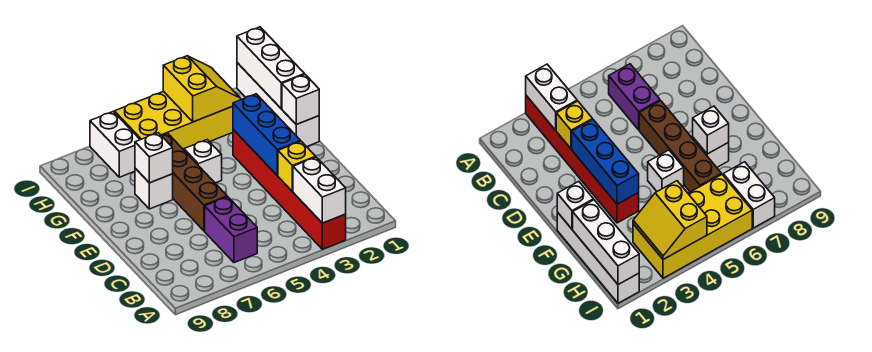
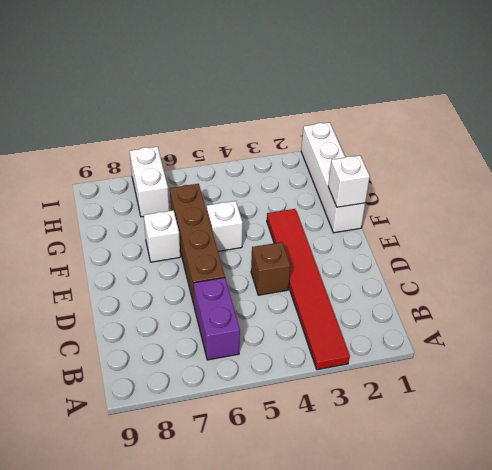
red tile A3:F3 level 1 -> red brick A3:F3 level 1
brown brick D4 level 1 -> none
none -> yellow brick H3:I6 level 1
none -> white brick A3:B3 level 2
none -> yellow brick C3 level 2

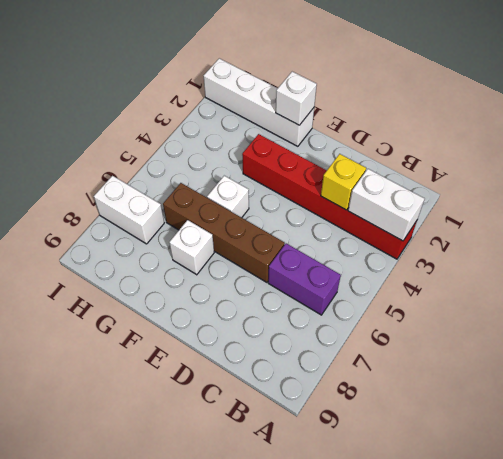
none -> yellow brick H3:I6 level 1
none -> blue brick D3:F3 level 2
none -> white brick F7 level 2

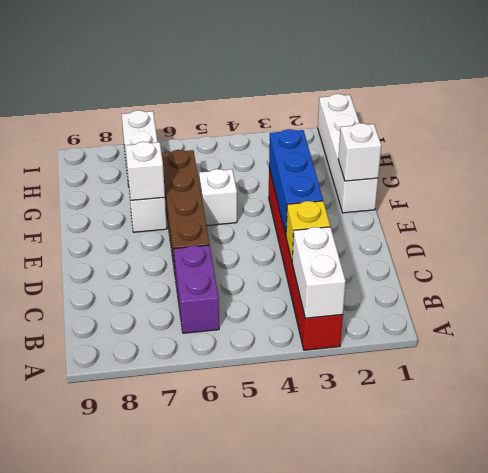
none -> yellow brick H3:I6 level 1
none -> white brick G1:I1 level 2
none -> yellow slope H3:I4 level 2 top 4

